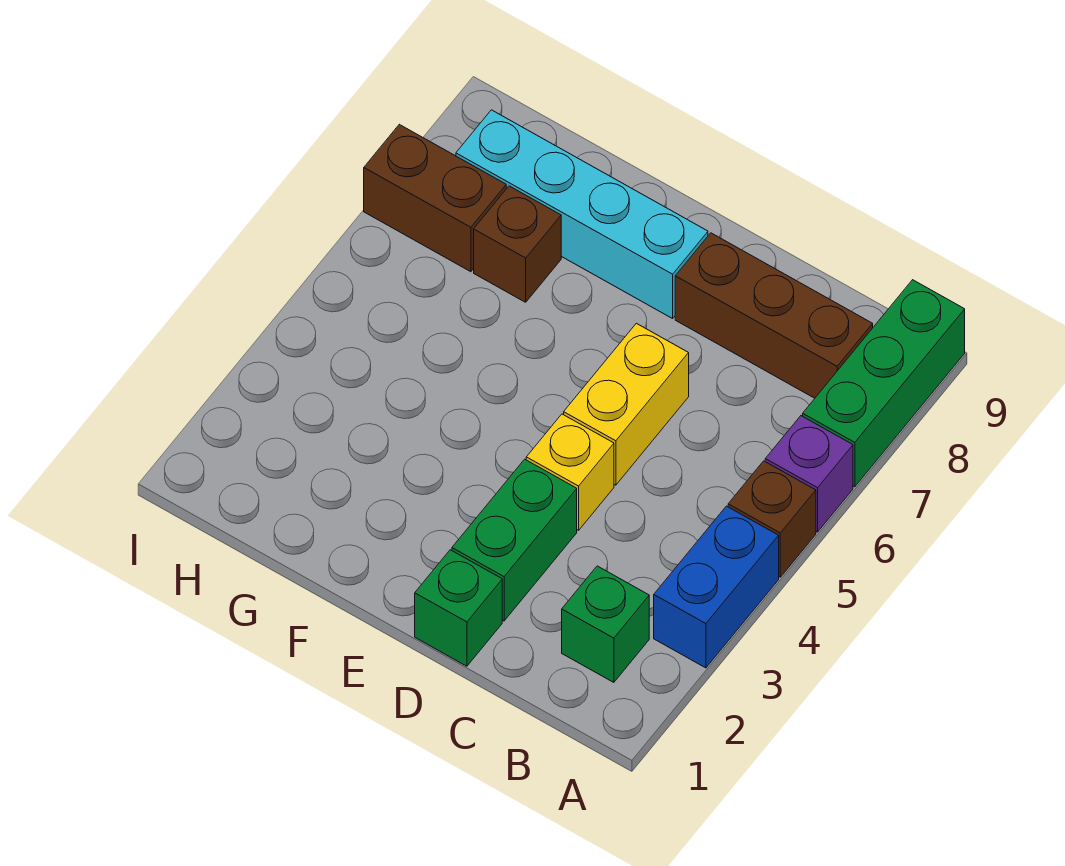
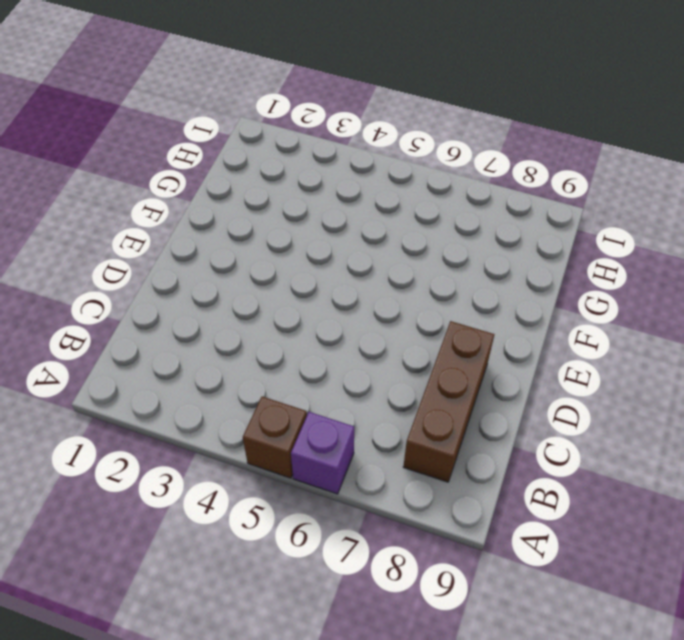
none -> blue brick A3:A4 level 1
none -> green brick A7:A9 level 1
none -> green brick B2 level 1

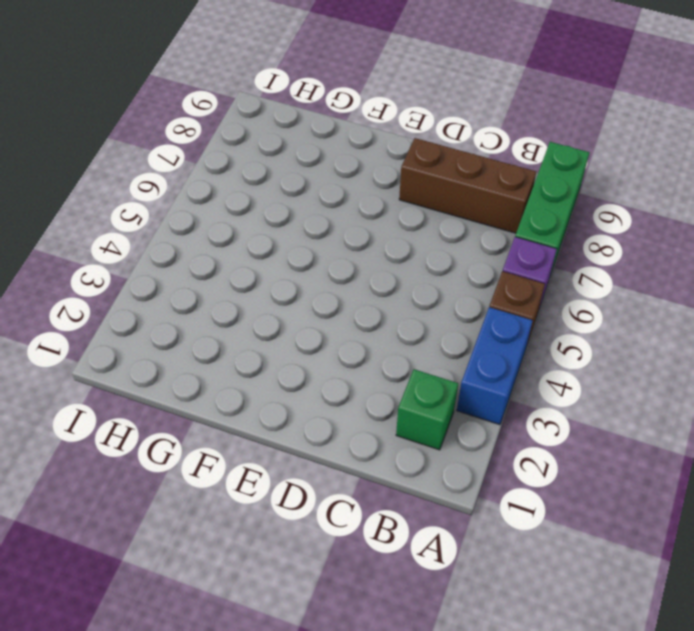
none -> green brick D1 level 1
none -> green brick D2:D3 level 1
none -> yellow brick D4 level 1

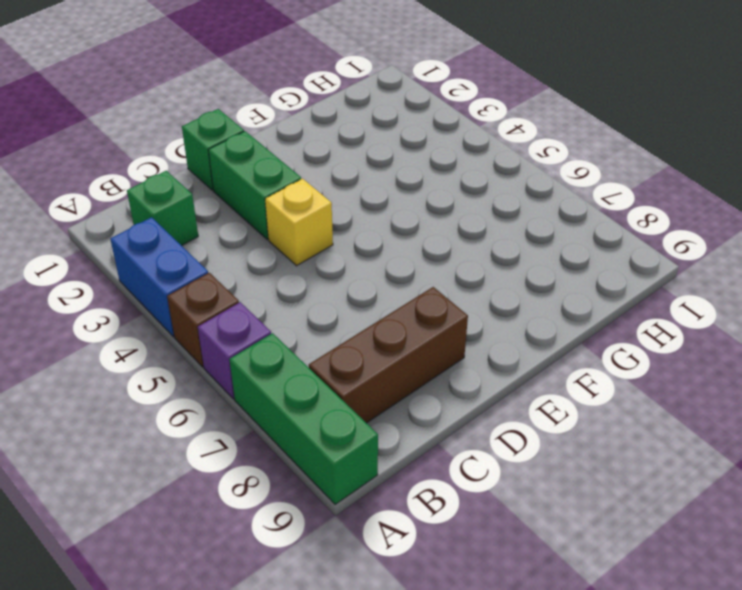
none -> yellow brick D5:D6 level 1
none -> cyan brick E8:H8 level 1
none -> brown brick G7 level 1

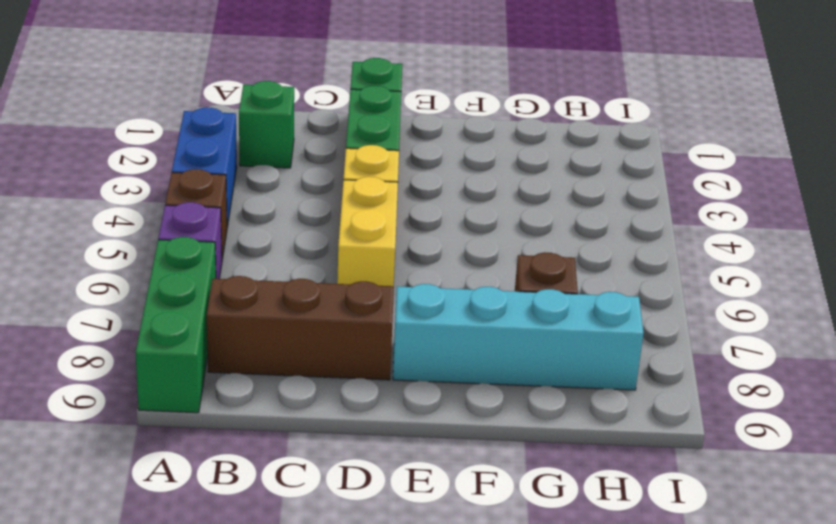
none -> brown brick H7:I7 level 1

